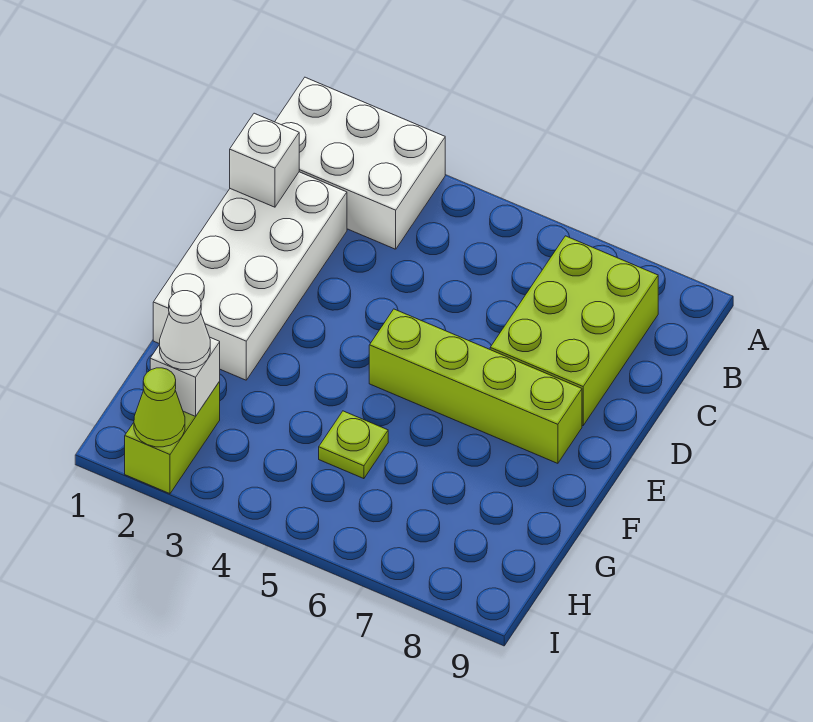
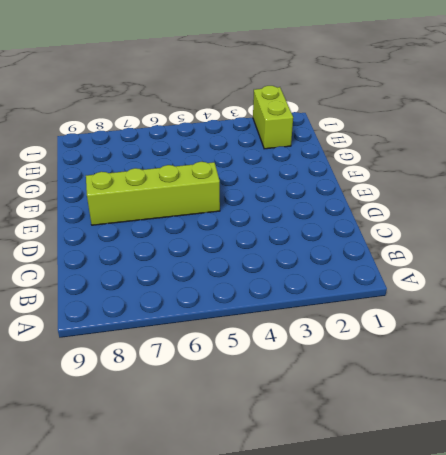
none -> white brick A1:B3 level 1
none -> lime brick B7:D8 level 1

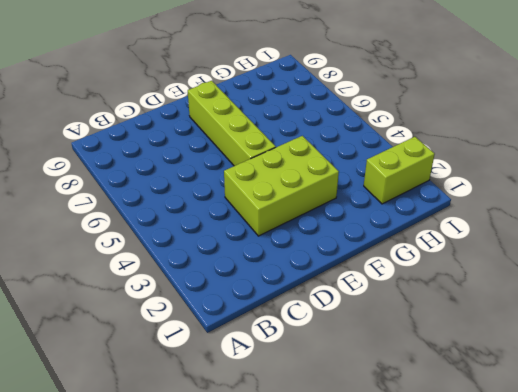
lime brick D3:F4 level 1 -> lime brick B7:D8 level 1
none -> white brick A1:B3 level 1
none -> white brick C1:F2 level 1

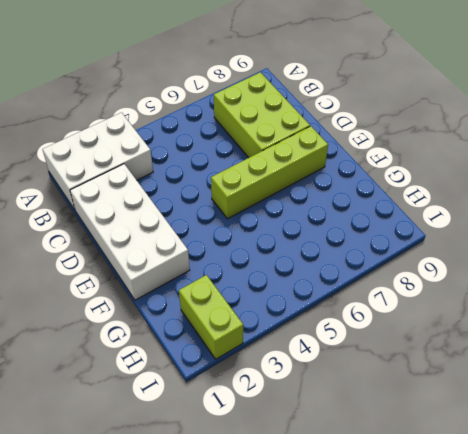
none -> lime plate G5 level 1
none -> white brick C1 level 2

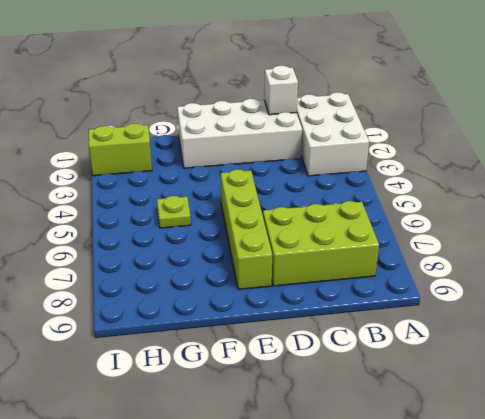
none -> white brick H2 level 2
none -> lime cone I2 level 2

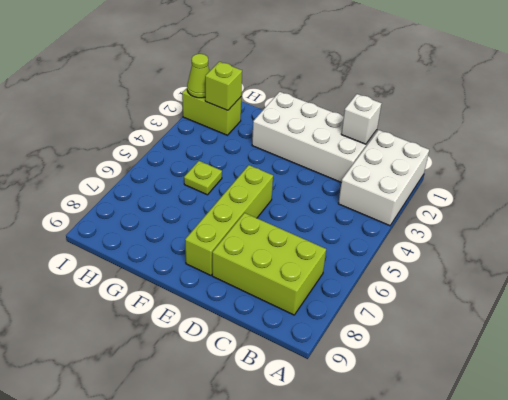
lime brick H2 level 2 -> white brick H2 level 2
none -> white cone H2 level 3

